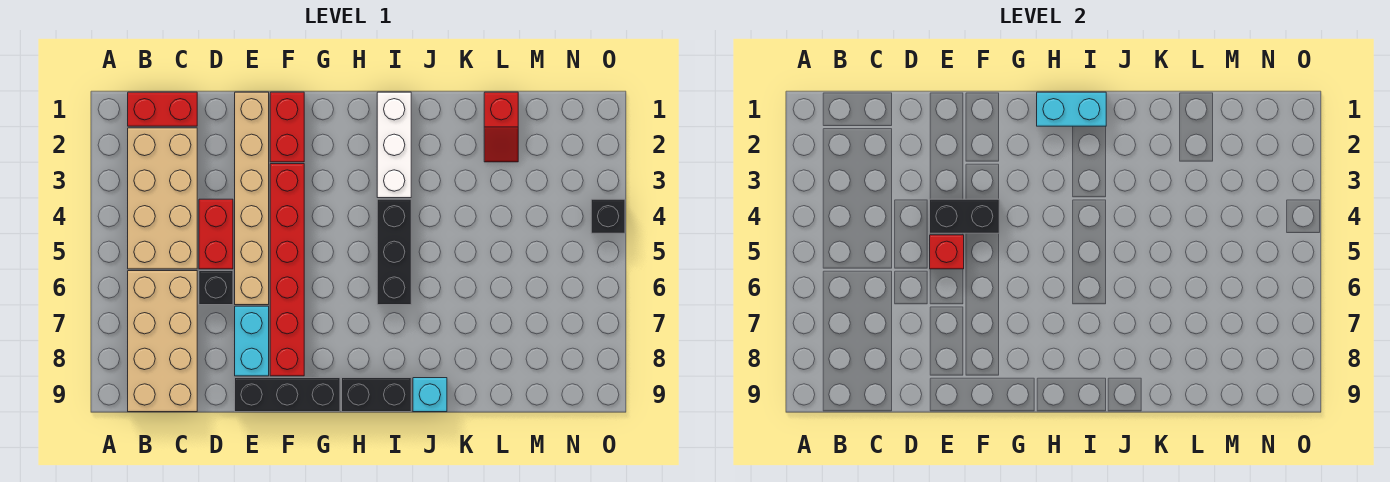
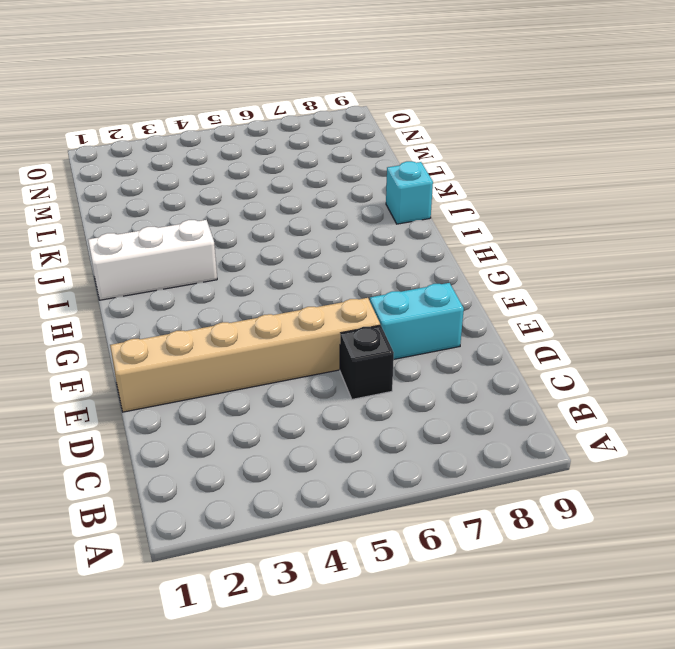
none -> red brick B1:C1 level 1
none -> tan brick B2:C5 level 1
none -> tan brick B6:C9 level 1

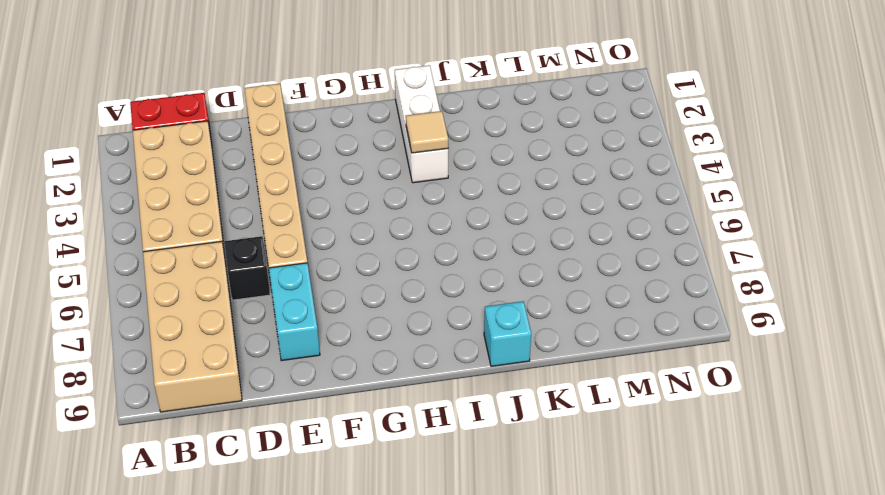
tan tile I3 level 2 -> none
none -> red brick D4:D5 level 1
none -> black brick E9:G9 level 1
none -> red brick F1:F2 level 1

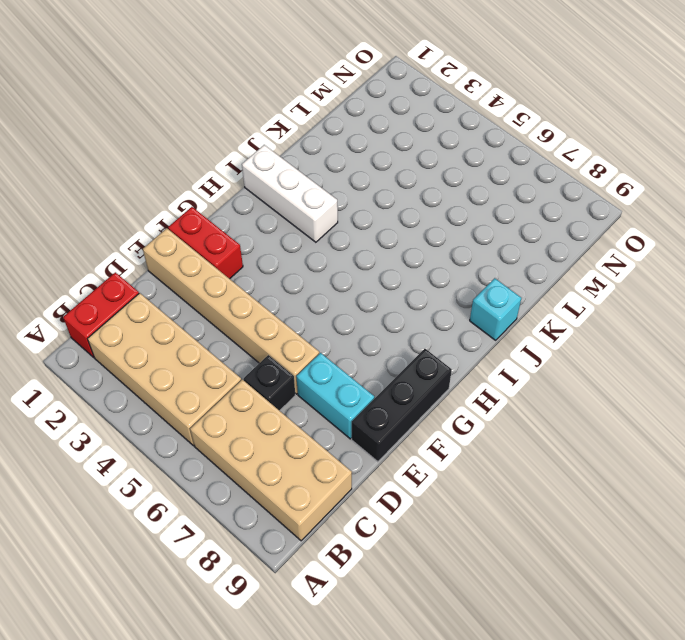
none -> red brick D4:D5 level 1
none -> red brick F3:F8 level 1
none -> black brick H9:I9 level 1

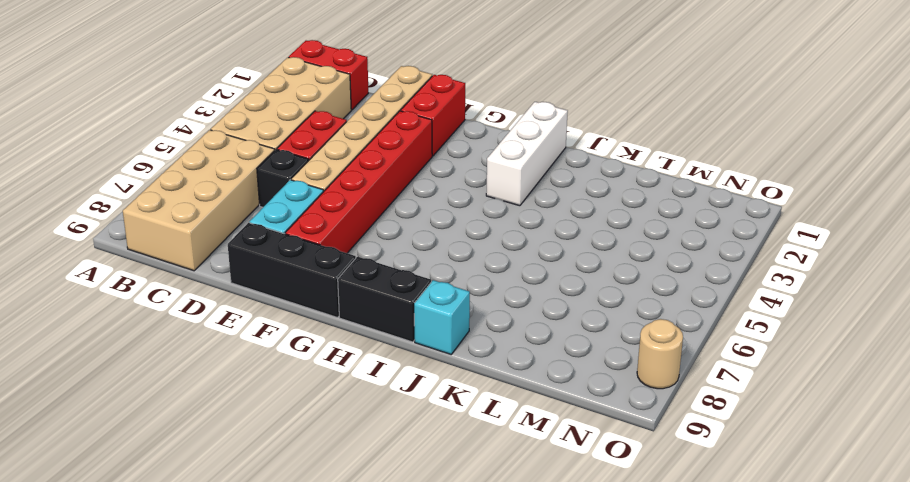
tan round brick O8 level 1 -> none
none -> black brick I4:I6 level 1
none -> red slope L1:L2 level 1 top 1
none -> black brick O4 level 1

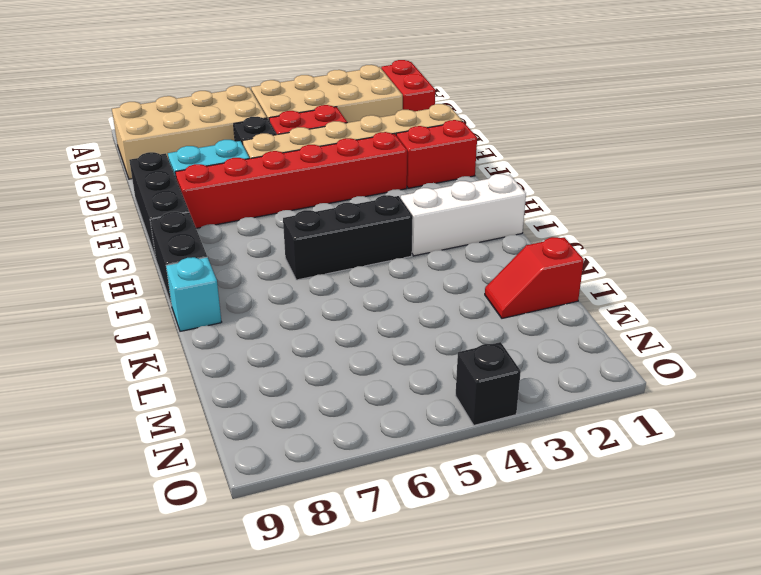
none -> black brick E4:F4 level 2
none -> red brick E5 level 2
none -> cyan brick H1:I1 level 2

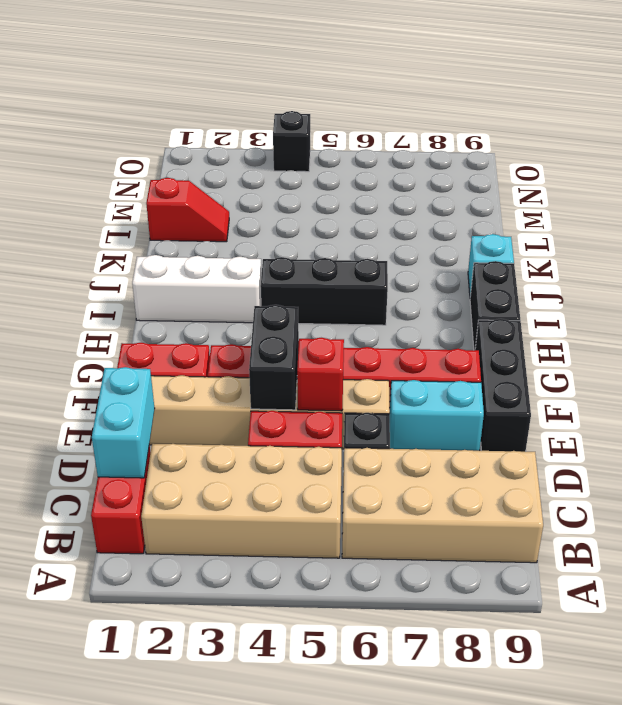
cyan brick C1:D1 level 2 -> cyan brick H1:I1 level 2

